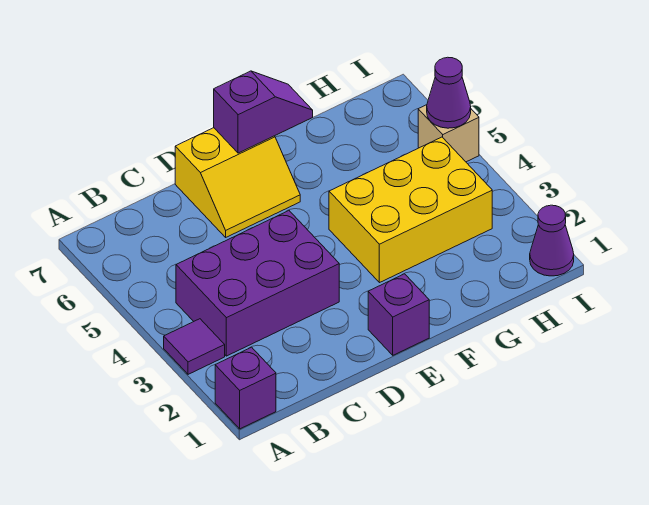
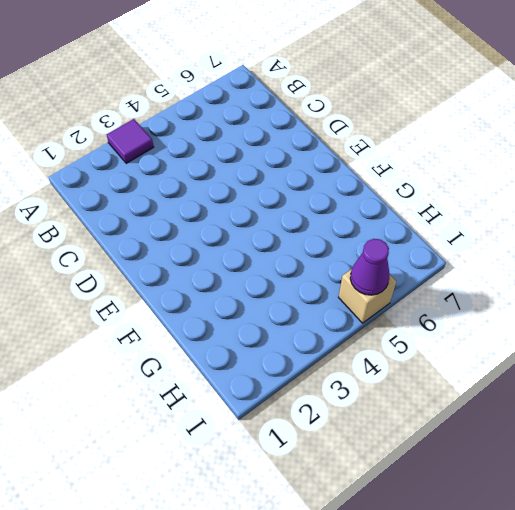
none -> purple brick A1 level 1
none -> purple brick B3:D4 level 1

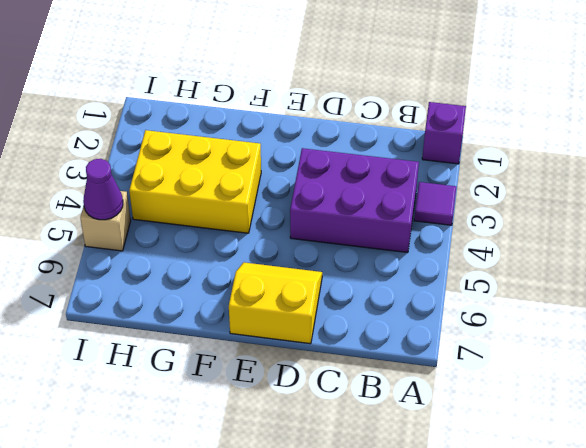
none -> purple brick E1 level 1
none -> purple cone I1 level 1

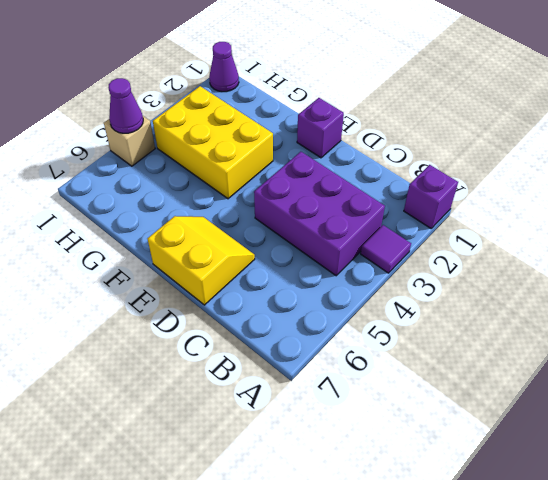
none -> purple slope E7:F7 level 2 top E

